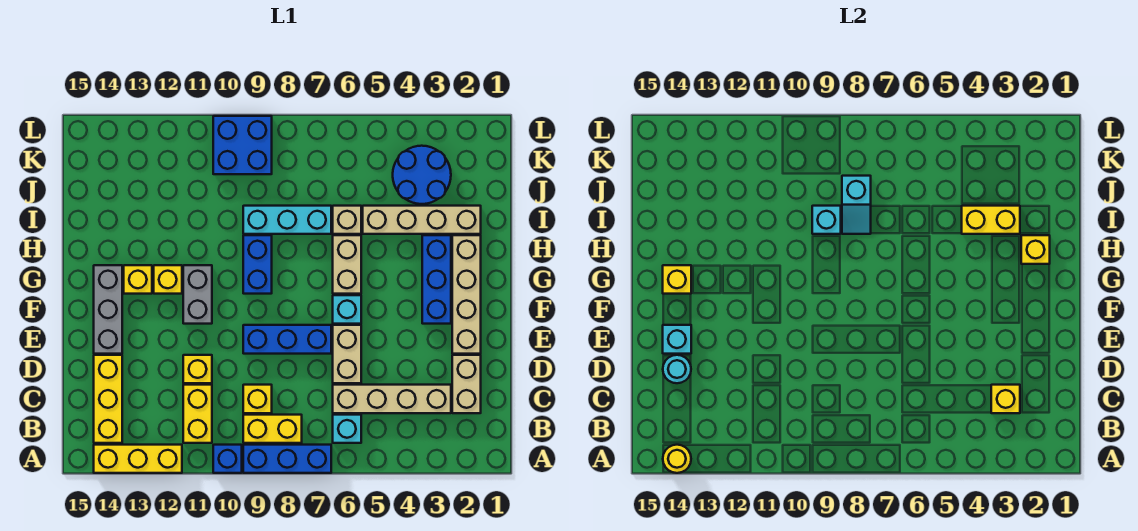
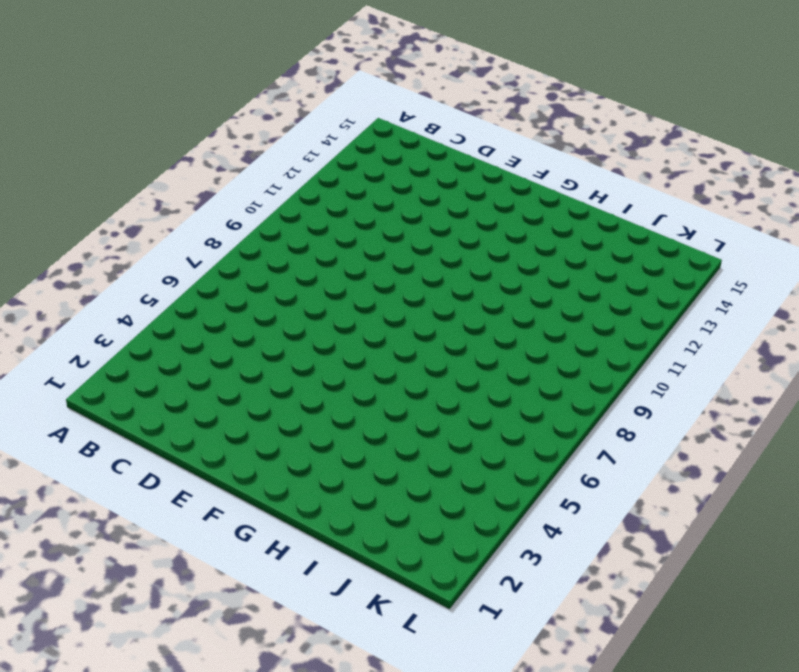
none -> blue brick A7:A9 level 1
none -> blue brick A10 level 1
none -> yellow brick A12:A14 level 1
none -> cyan brick B6 level 1

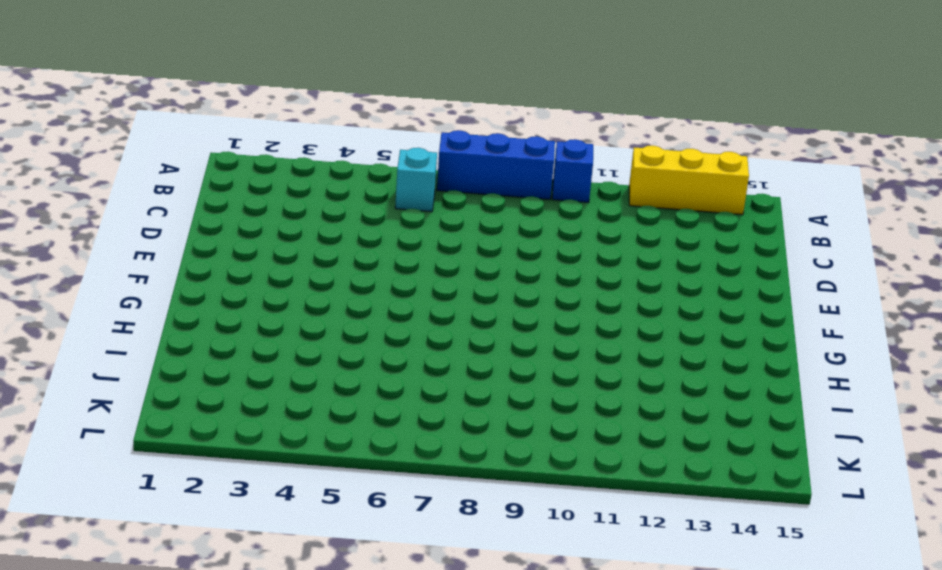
none -> yellow brick B8:B9 level 1
none -> yellow brick B11:C11 level 1
none -> yellow brick B14:D14 level 1
none -> tan brick C2:D2 level 1

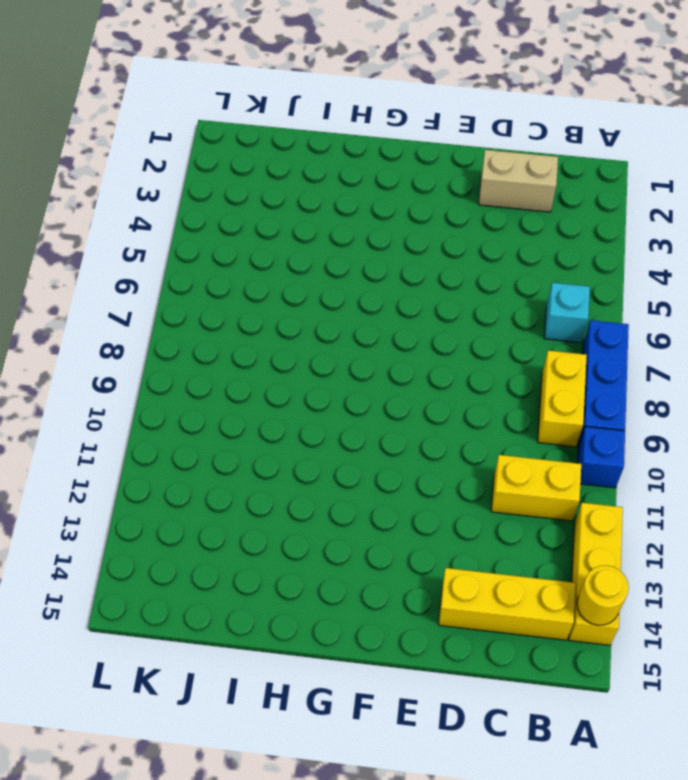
none -> tan brick C3:C6 level 1
none -> yellow brick C9 level 1
none -> tan brick D6:E6 level 1
none -> yellow brick D11 level 1

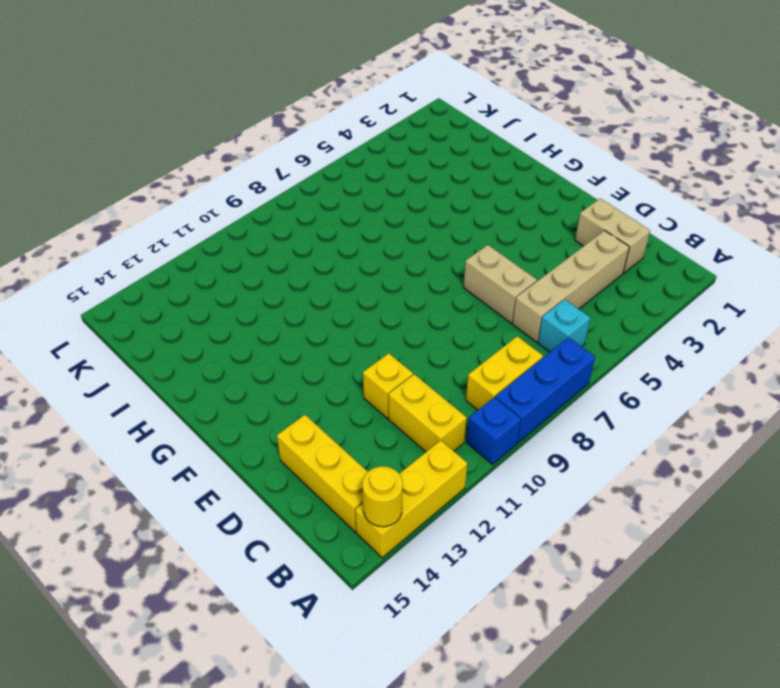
none -> yellow brick C9 level 1
none -> tan brick E2:H2 level 1
none -> blue brick E7:E9 level 1
none -> grey brick E14:G14 level 1

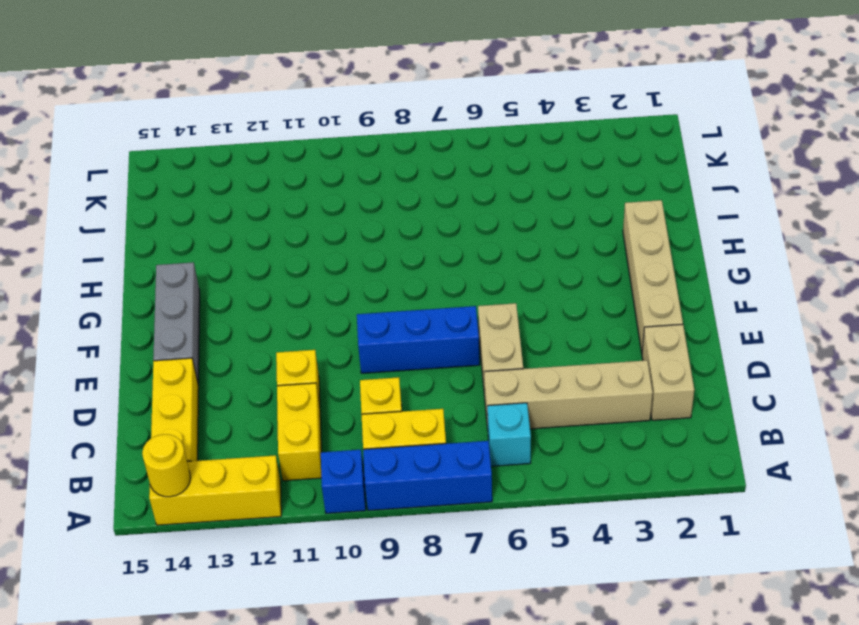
none -> blue brick F3:H3 level 1
none -> cyan brick F6 level 1
none -> grey brick F11:G11 level 1
none -> tan brick G6:H6 level 1

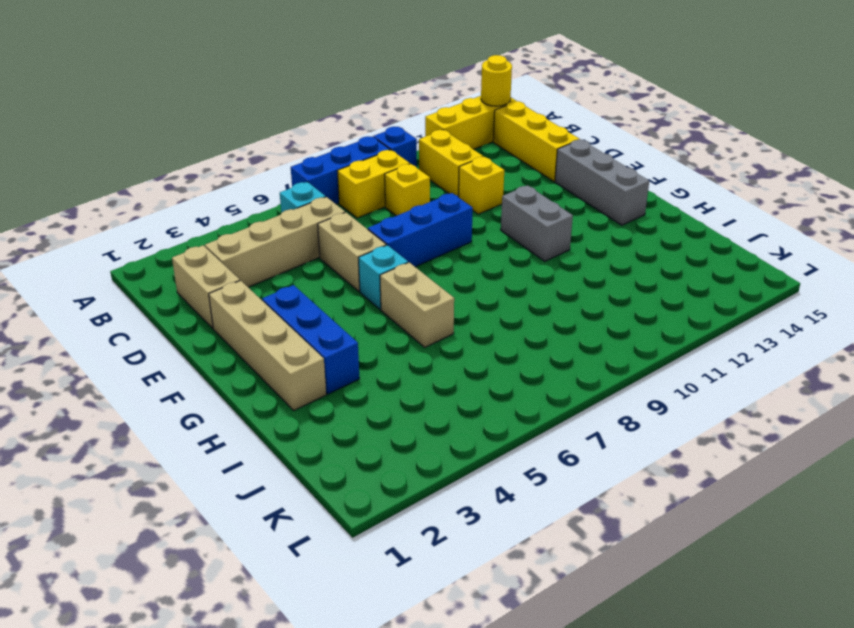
none -> blue brick G9:H9 level 1
none -> yellow brick G12 level 1
none -> yellow brick G13 level 1
none -> tan brick I2:I5 level 1

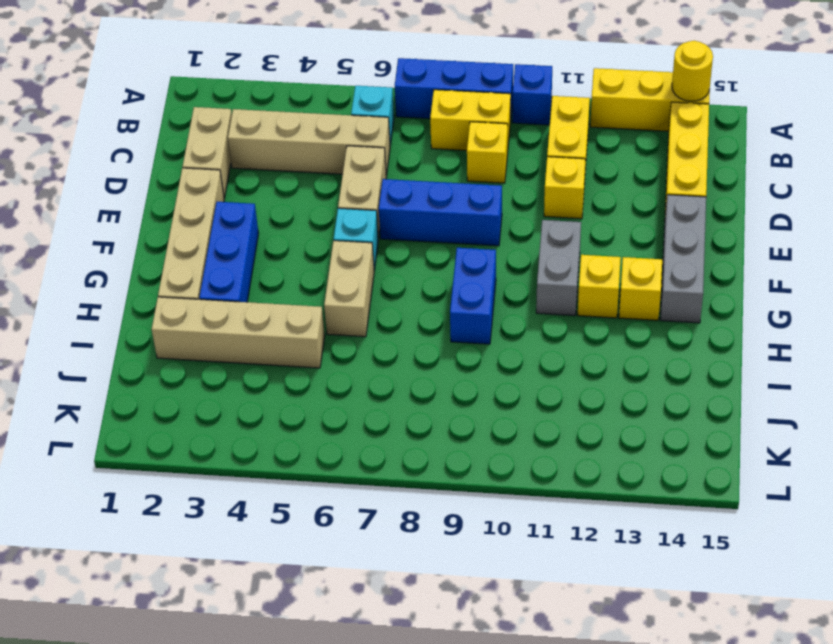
none -> tan brick I6 level 1
none -> cyan brick I7:I9 level 1
none -> blue round brick J3:K4 level 1
none -> blue brick K9:L10 level 1

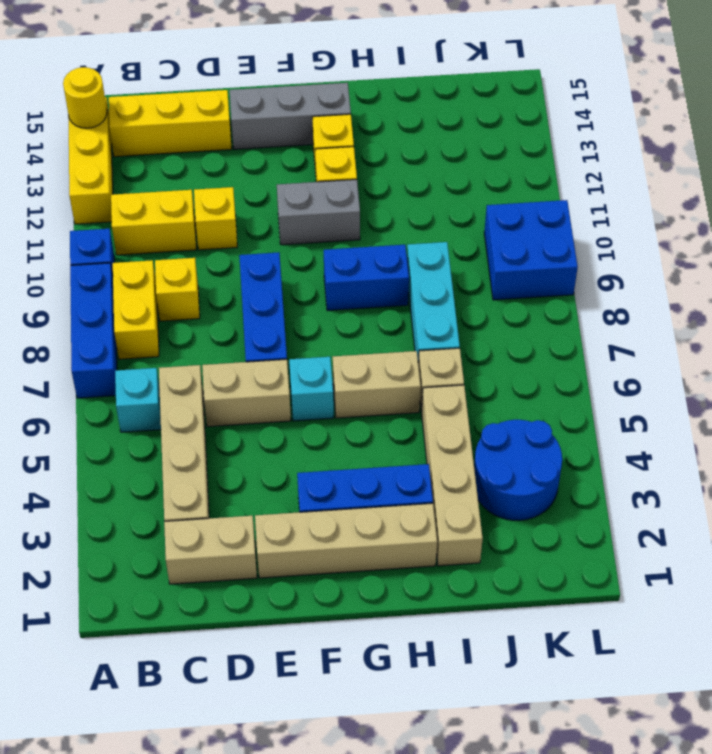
none -> yellow brick C3 level 2
none -> cyan round brick D14 level 2
none -> cyan brick E14 level 2
none -> yellow brick G14 level 2

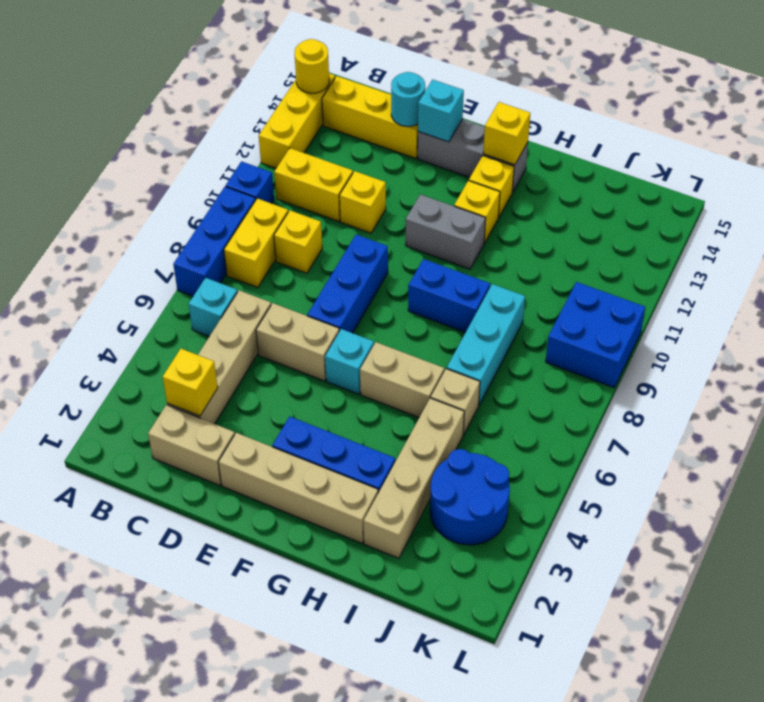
none -> yellow brick H2 level 2
none -> yellow brick I3:I4 level 2
none -> cyan slope I8:J8 level 2 top J
none -> cyan brick I9 level 2

